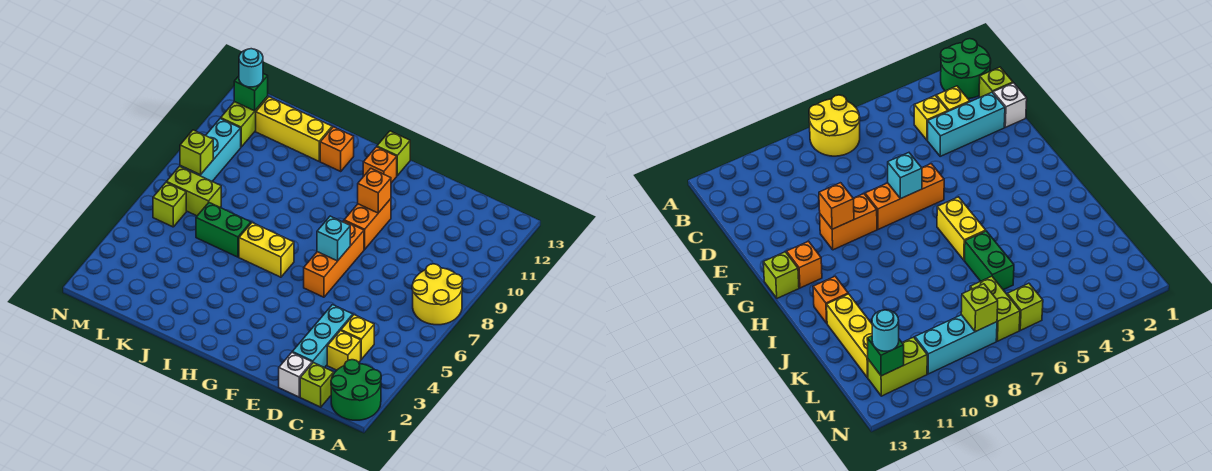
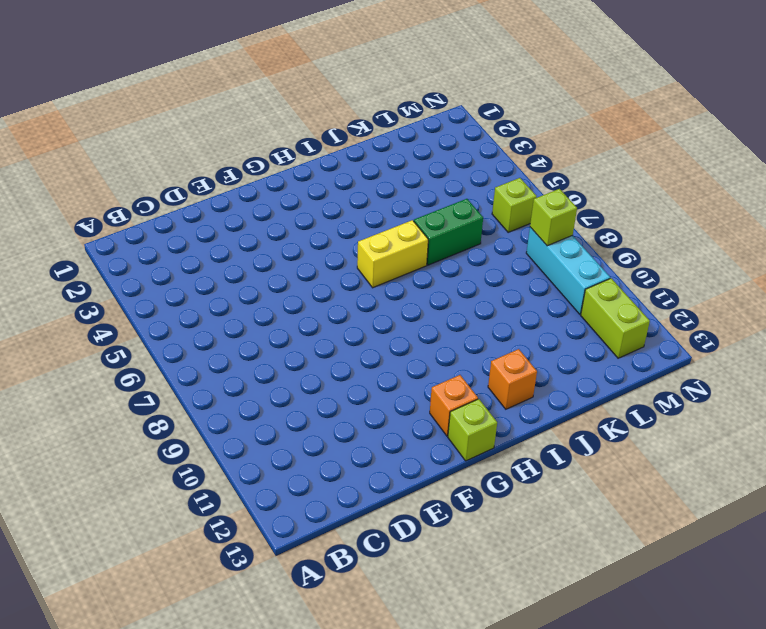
none -> green round brick A1:B2 level 1
none -> yellow round brick A7:B8 level 1
none -> lime brick C1 level 1

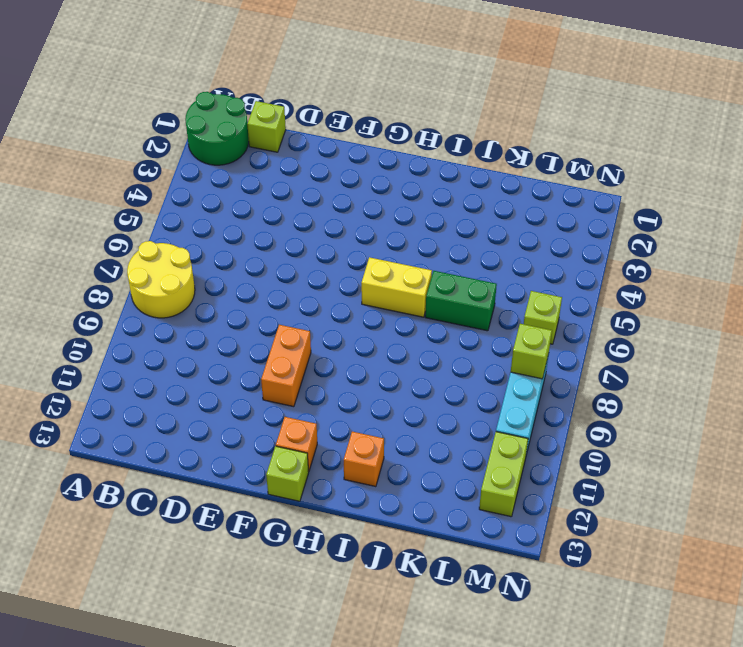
none -> yellow brick C3 level 1
none -> yellow brick C4 level 1
none -> white brick D1 level 1

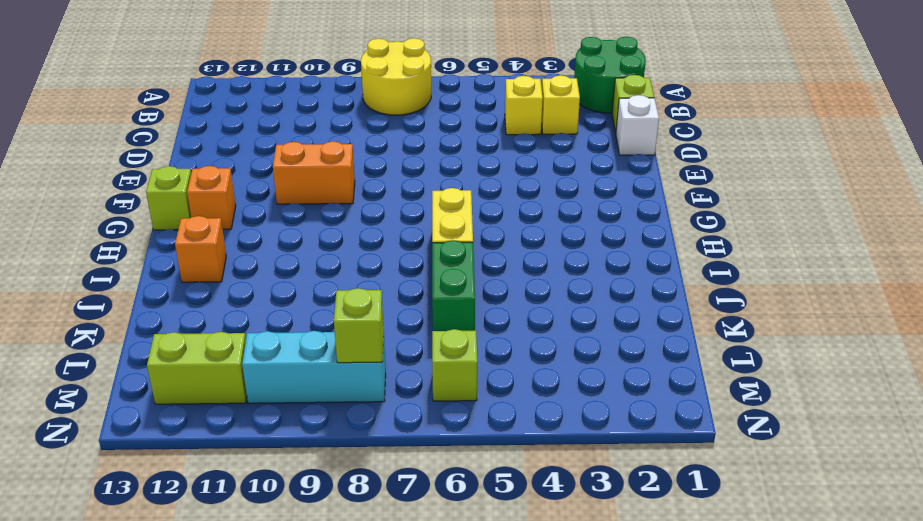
none -> cyan brick D2:D4 level 1
none -> orange brick F6:F8 level 1
none -> yellow brick J12:L12 level 1

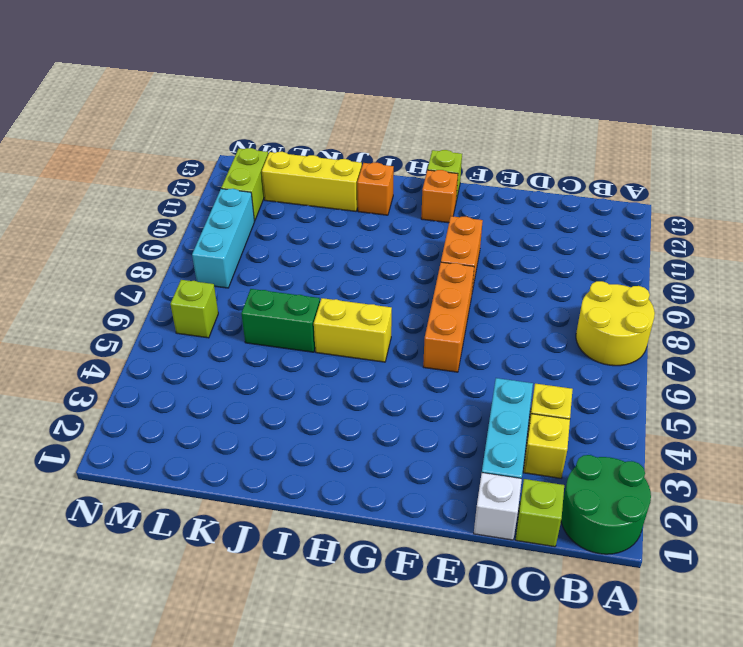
none -> lime brick L7:M7 level 1
none -> cyan brick F7 level 2
none -> orange brick F10 level 2

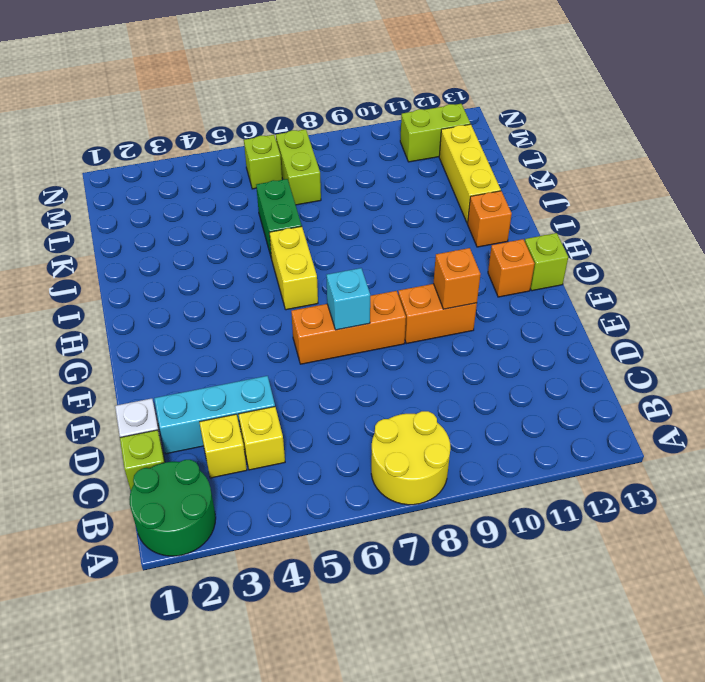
none -> cyan brick M8:M10 level 1
none -> lime brick M8 level 2
none -> green brick M12 level 2

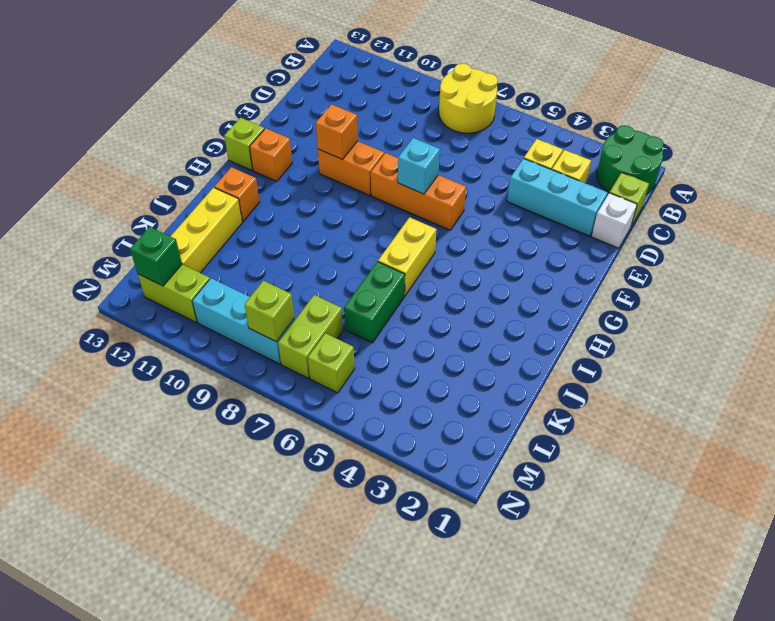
none -> cyan round brick M12 level 3

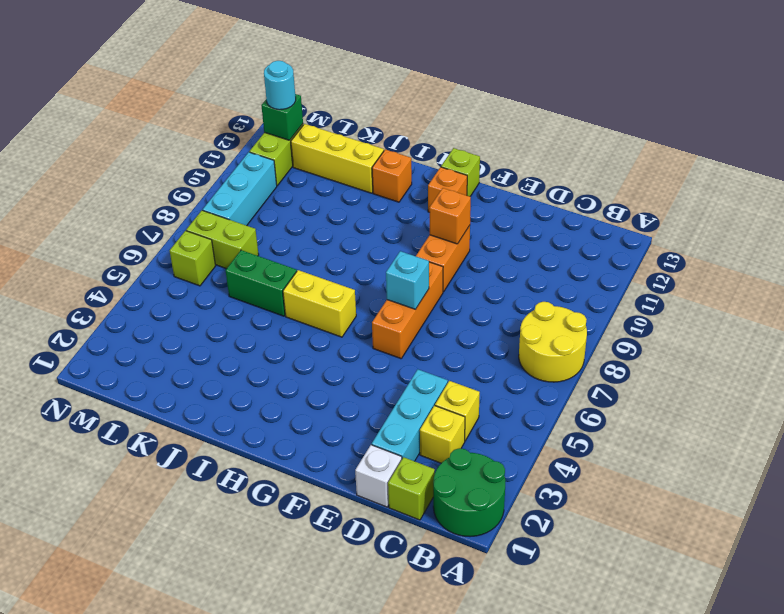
none -> lime brick M8 level 2

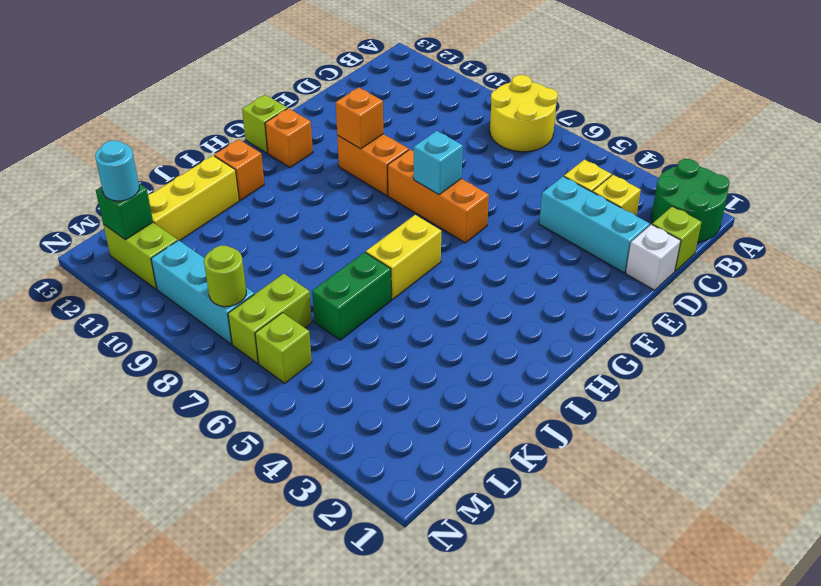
lime round brick M8 level 2 -> lime brick M8 level 2

